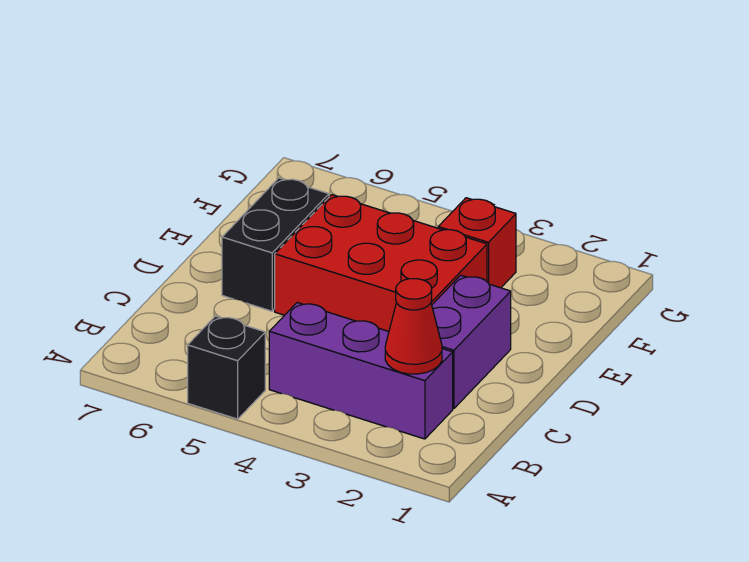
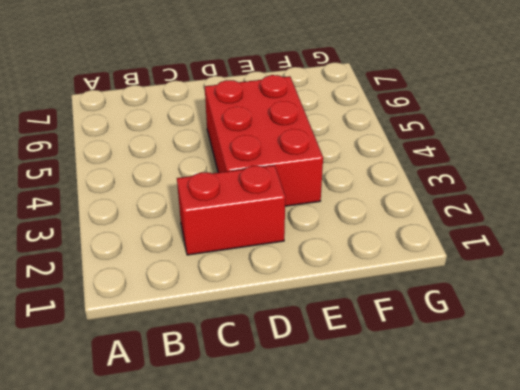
red brick C2:D2 level 1 -> purple brick C2:D2 level 1
none -> black brick A5 level 1
none -> purple brick B2:B4 level 1

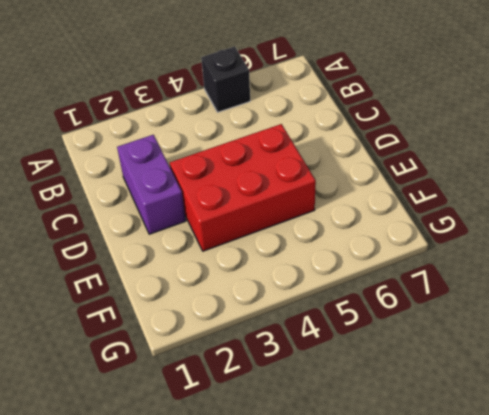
none -> purple brick B2:B4 level 1
none -> black brick D6:E6 level 1

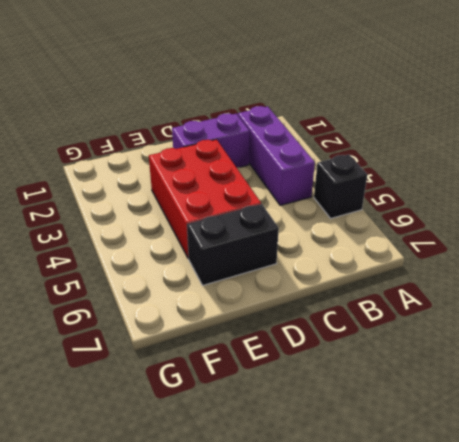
none -> red brick F3 level 1
none -> red cone B2 level 2

